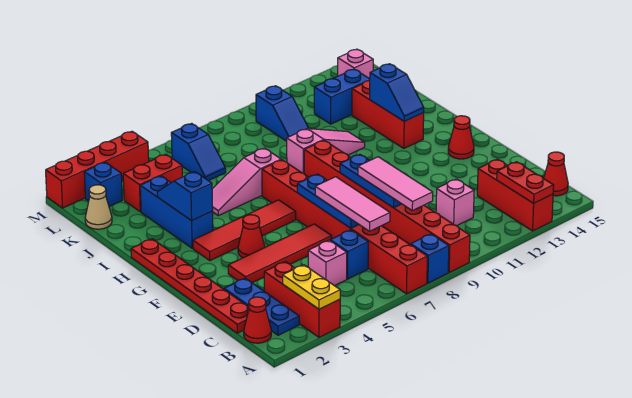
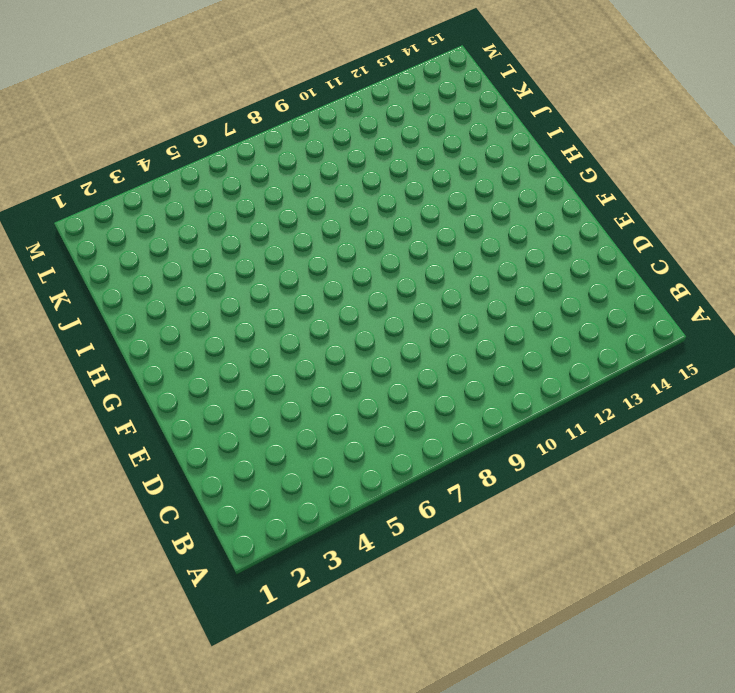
none -> red brick A3:C3 level 1
none -> red brick A7:H7 level 1
none -> blue brick A8 level 1
none -> red brick A9:H9 level 1

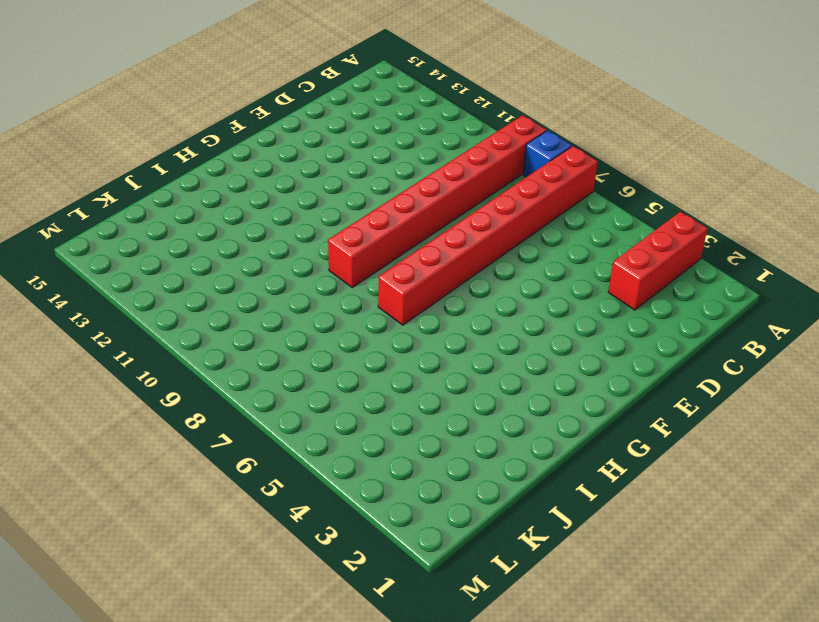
none -> red brick A13:C13 level 1
none -> red cone B1 level 1
none -> blue plate B2:D2 level 1
none -> red cone B15 level 1

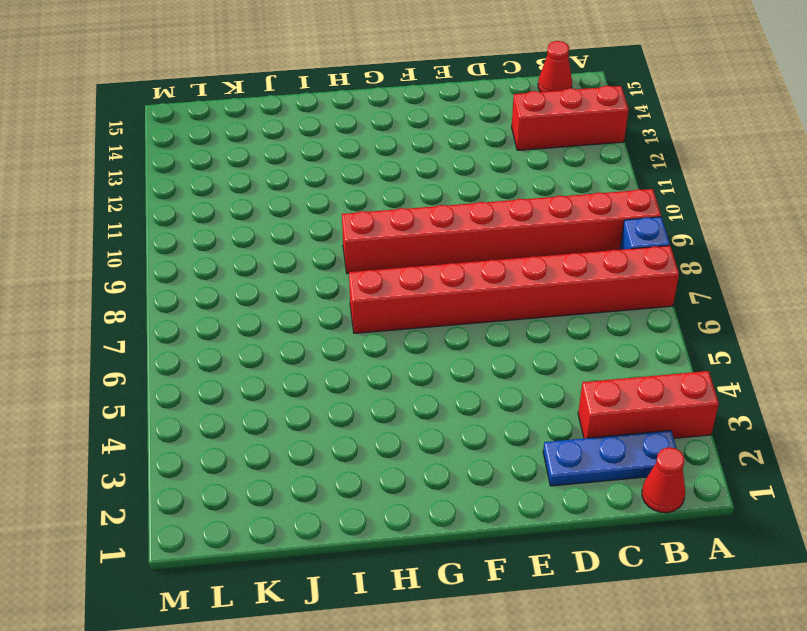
none -> red plate C1:H1 level 1
none -> pink brick C5 level 1
none -> blue brick C6 level 1
none -> pink brick C11 level 1

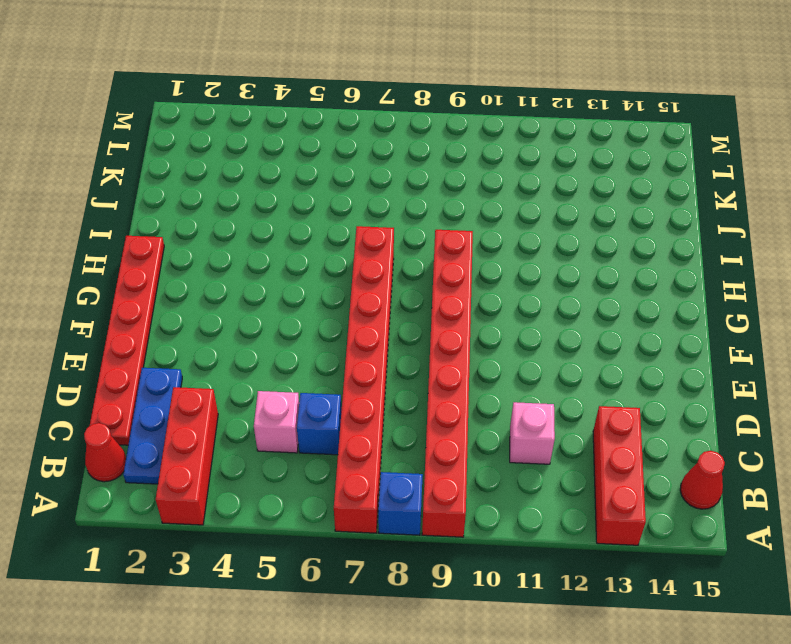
none -> red tile E3:E6 level 1
none -> red cone F4 level 1
none -> red cone F14 level 1
none -> red tile G3:G6 level 1

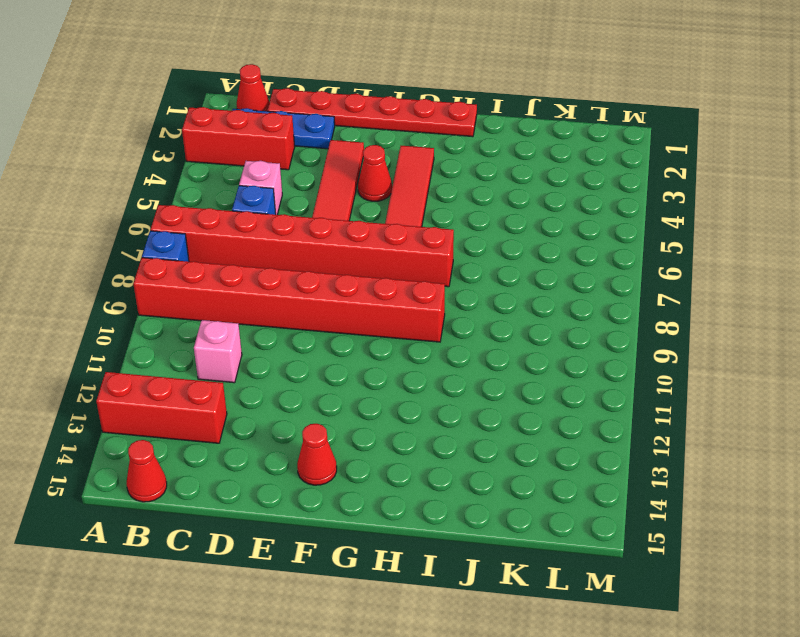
none -> blue brick H3:J3 level 1
none -> red brick H13:J13 level 1
none -> pink slope I5:I7 level 1 top 7
none -> pink slope I9:I11 level 1 top 9

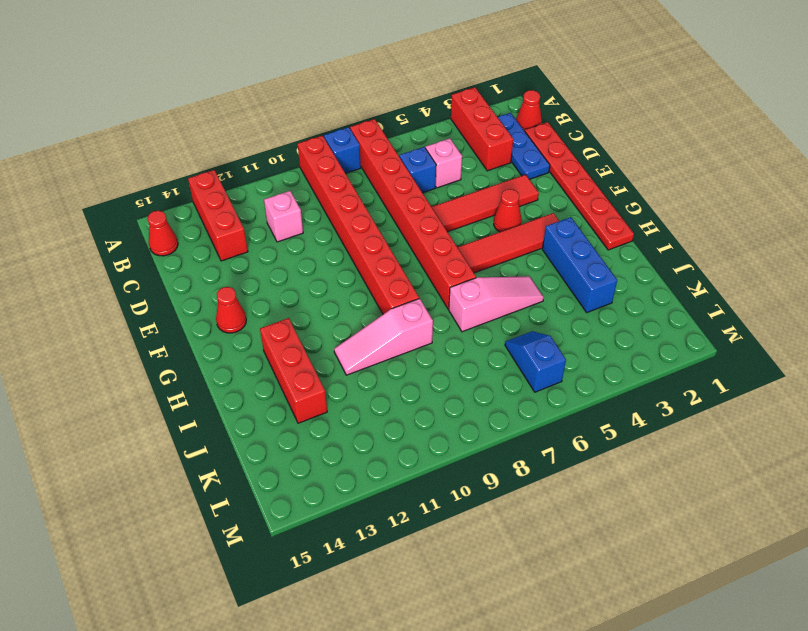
none -> tan cone K1 level 1
none -> red brick K3:K4 level 1
none -> blue slope K10:L10 level 1 top L
none -> blue brick K12:K13 level 1

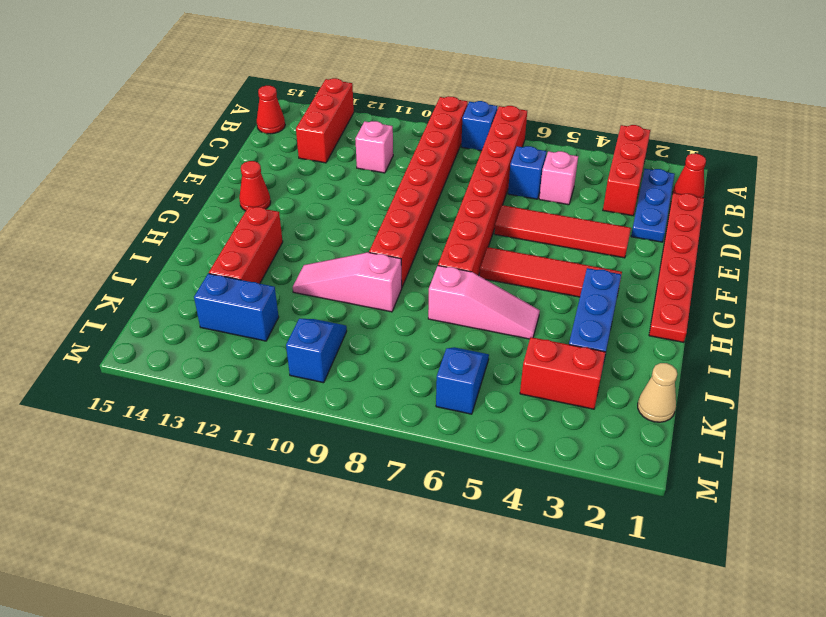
none -> red cone F4 level 1
none -> blue brick L2 level 1
none -> pink brick L14 level 1
none -> red brick M1:M4 level 1

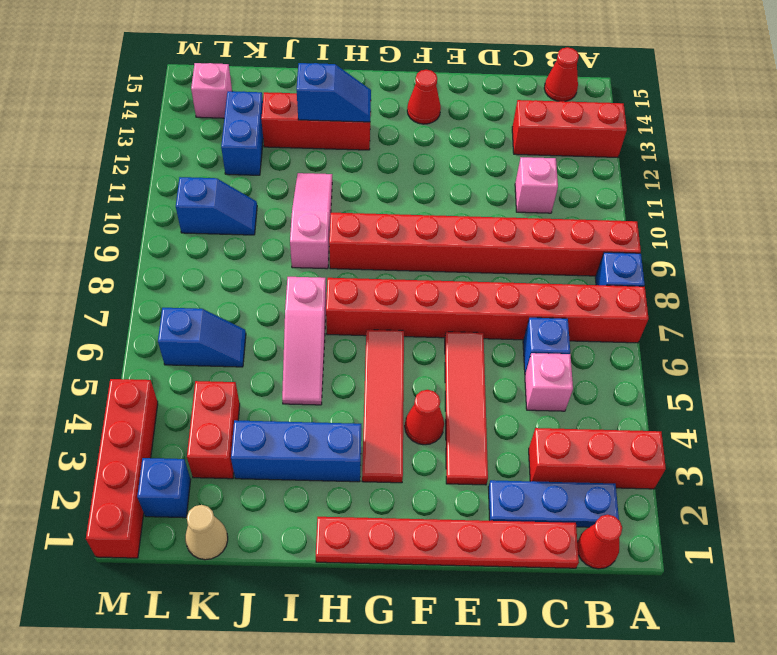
none -> yellow plate A3:B3 level 2
none -> red plate A13:B13 level 2
none -> blue plate D7:F7 level 2
none -> blue plate D9:F9 level 2

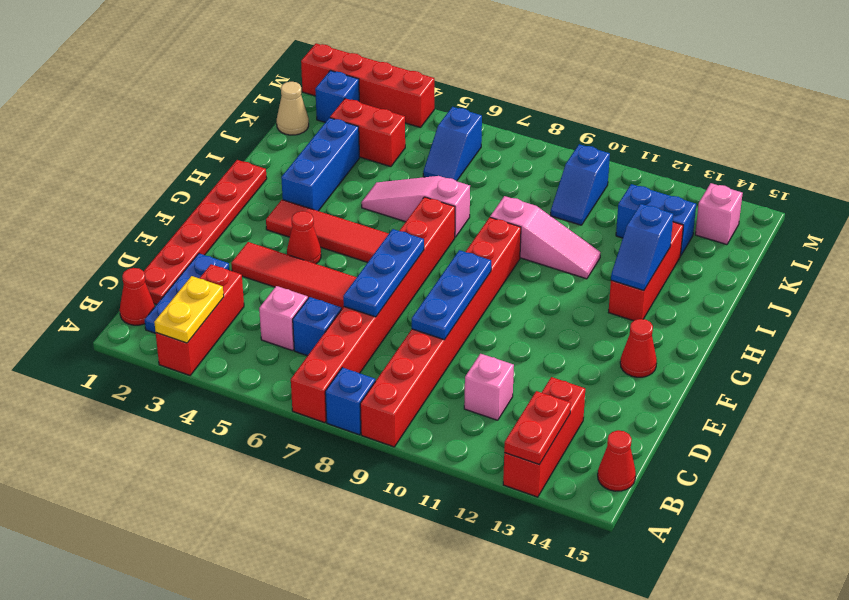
none -> blue slope H3:I3 level 2 top H
none -> pink tile C7:E7 level 3
none -> pink tile C9:E9 level 3

